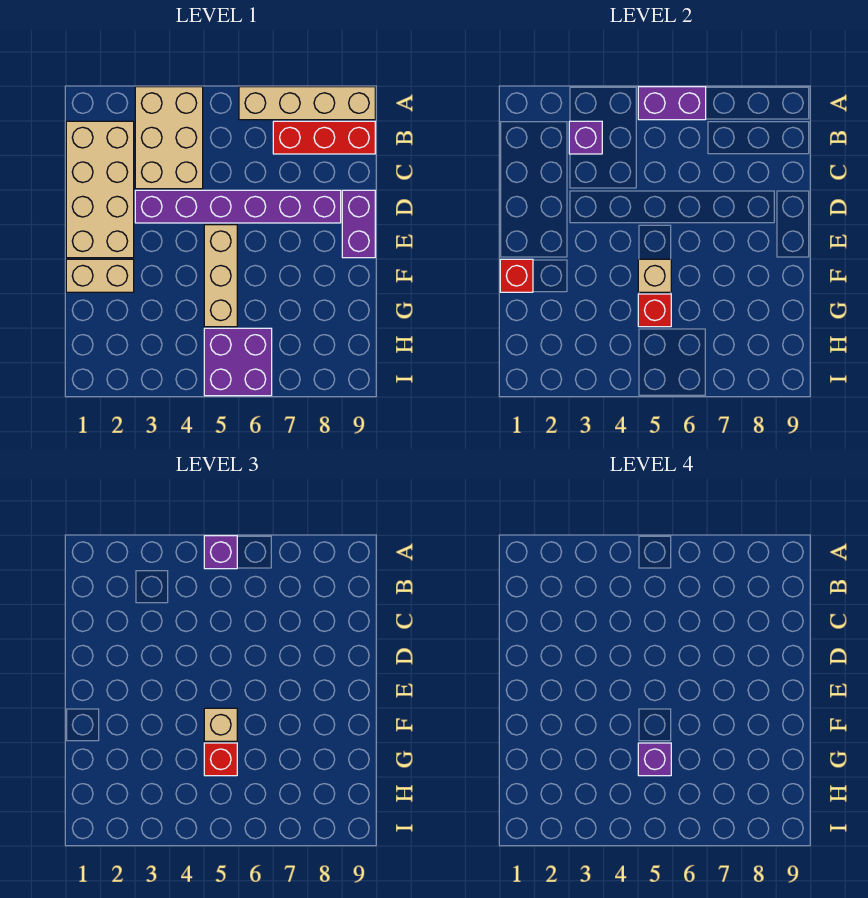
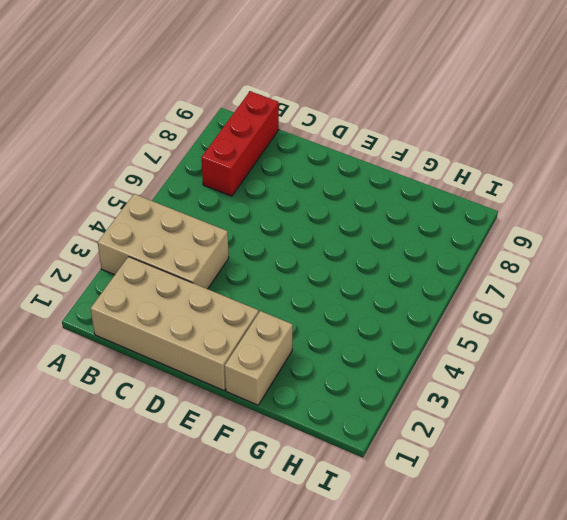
none -> tan brick A6:A9 level 1
none -> purple brick D3:D8 level 1
none -> purple brick D9:E9 level 1

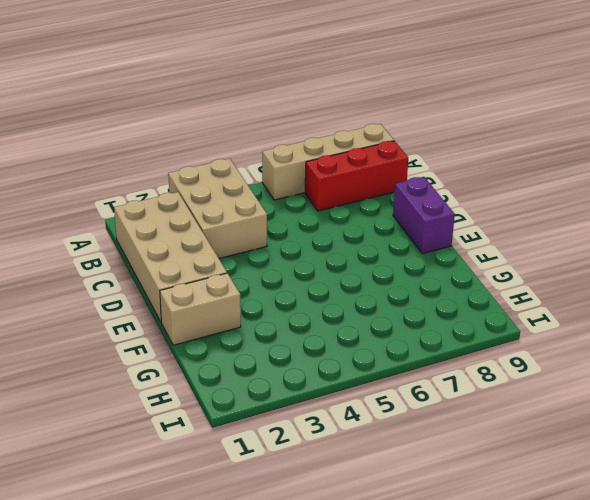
none -> purple brick D3:D8 level 1
none -> tan brick E5:G5 level 1
none -> purple brick H5:I6 level 1

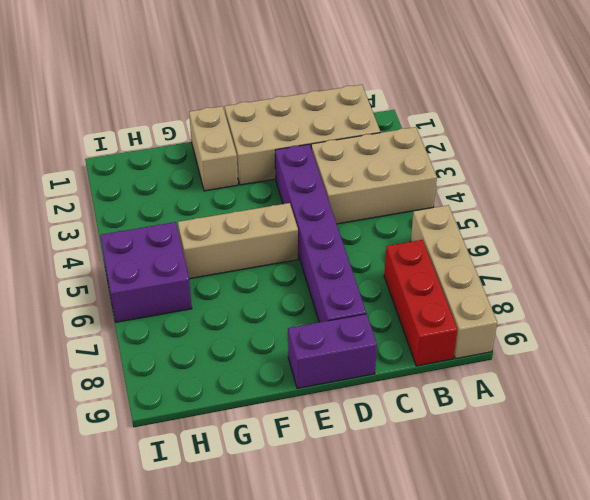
none -> purple brick A5:A6 level 2
none -> purple brick B3 level 2
none -> red brick F1 level 2

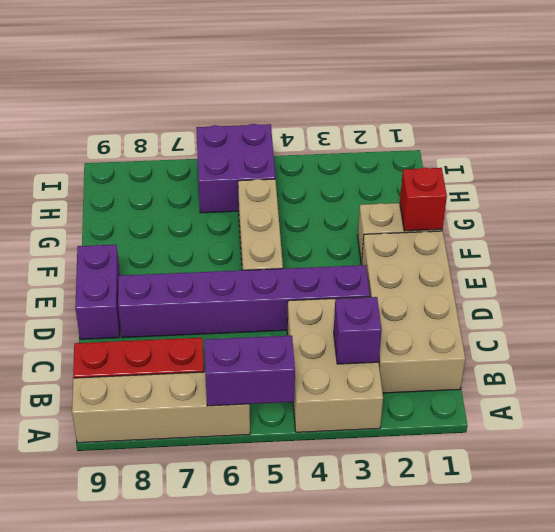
none -> tan brick F5 level 2
none -> red brick G5 level 2
none -> purple brick A5 level 3

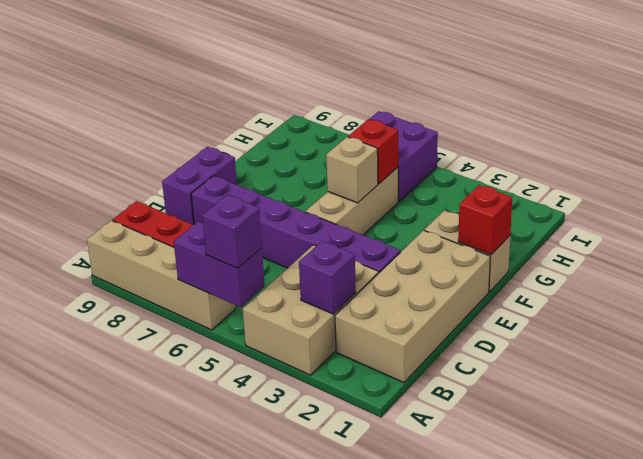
none -> tan brick F5 level 3
none -> red brick G5 level 3
none -> purple brick G5 level 4

